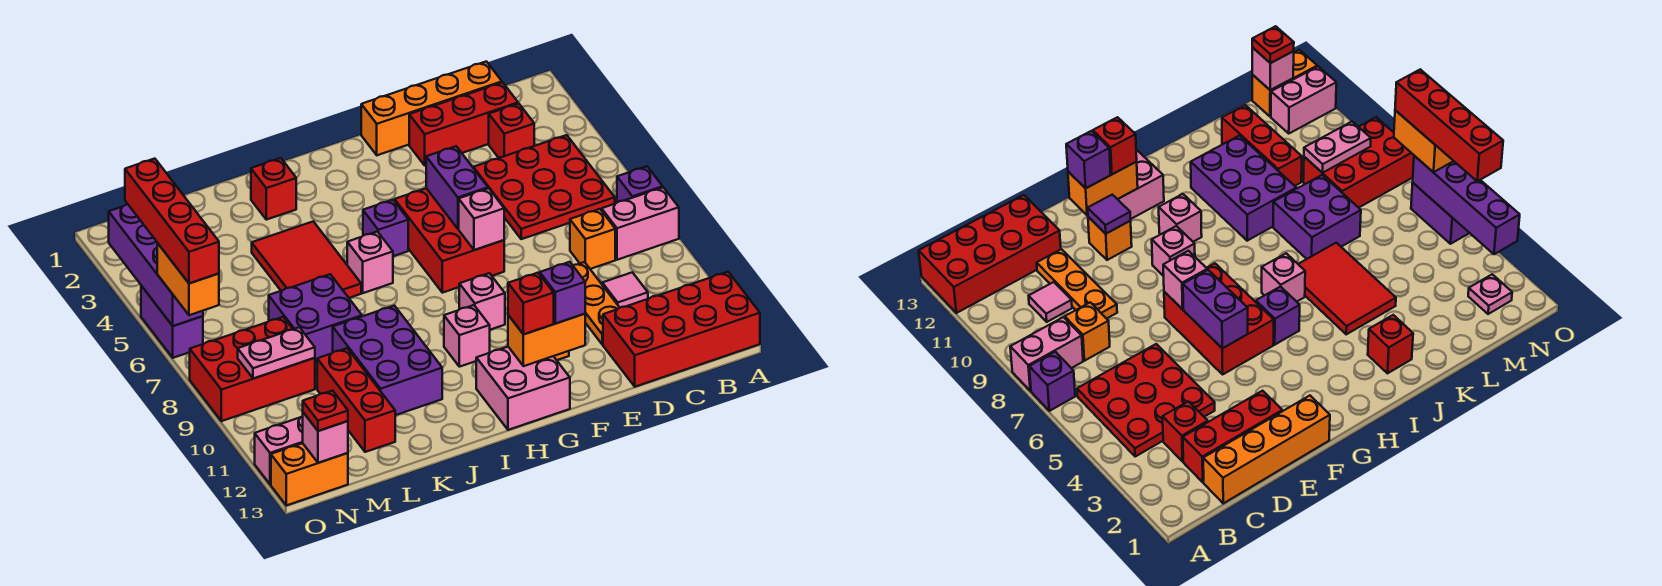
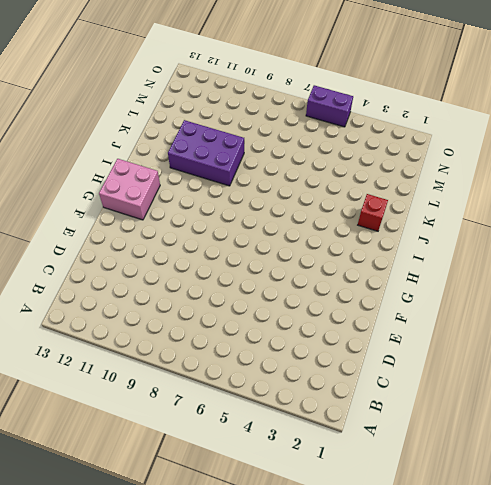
none -> purple brick A7 level 1
none -> pink brick A8:B8 level 1
none -> red brick A12:D13 level 1
none -> red plate B4:D6 level 1

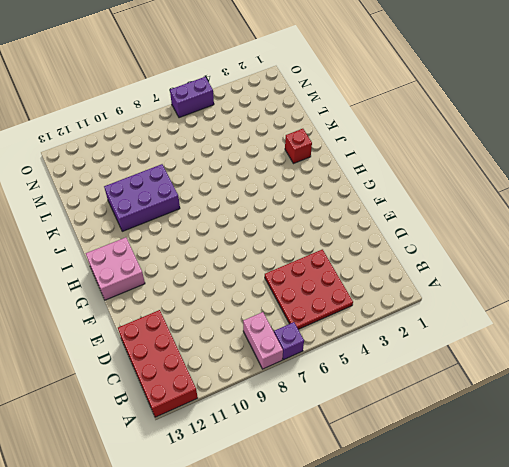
none -> orange brick C1:F1 level 1
none -> red brick C2:E2 level 1
none -> red brick C3 level 1
none -> orange brick C8 level 1

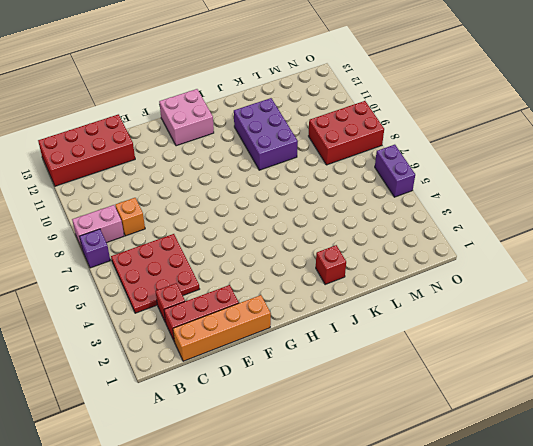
none -> pink tile C10 level 1
none -> orange plate D9:D11 level 1
none -> red brick F5:G7 level 1
none -> orange brick F11 level 1

